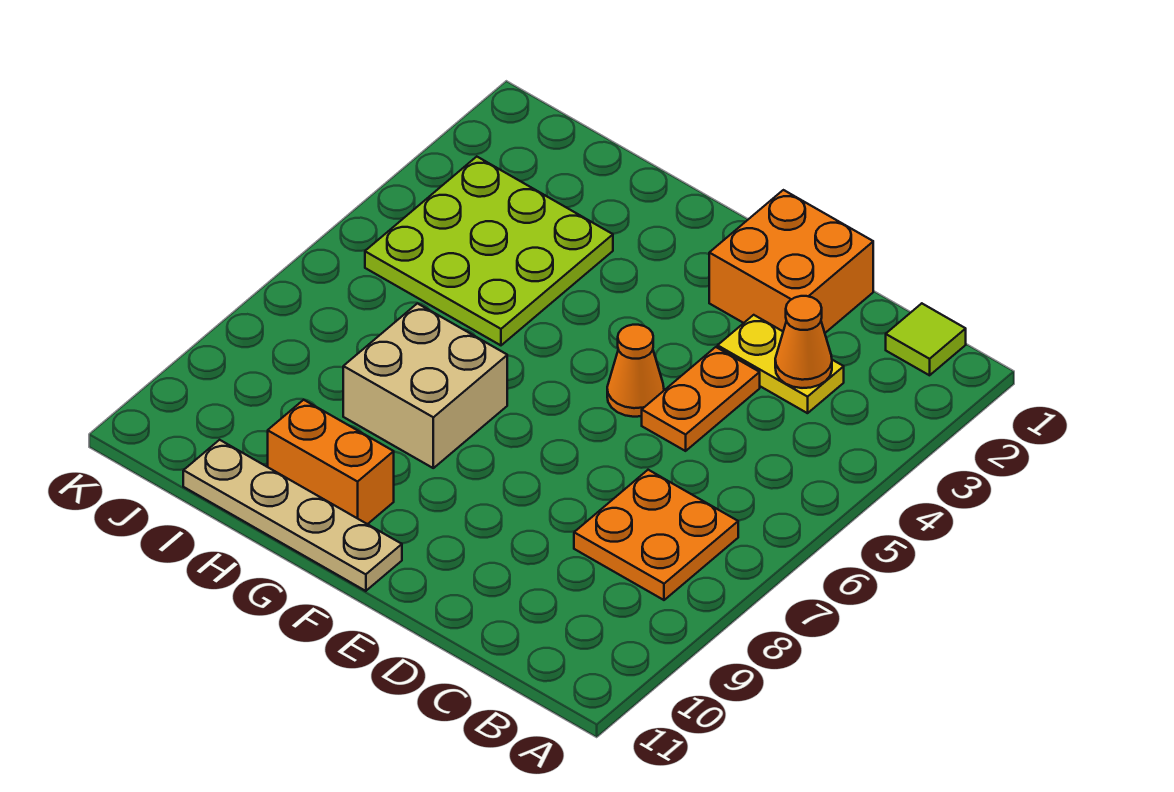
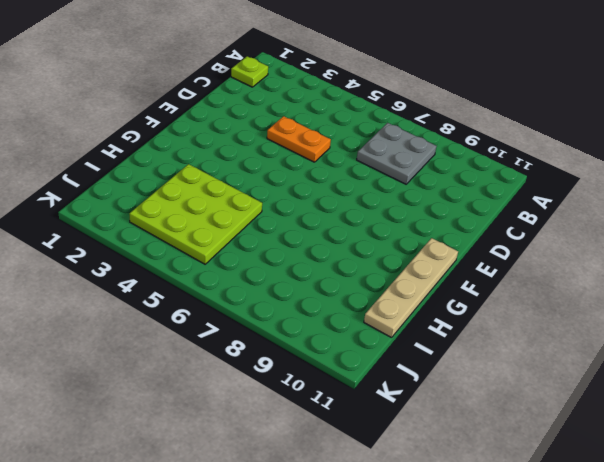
lime plate B1 level 1 -> lime tile B1 level 1
grey plate B7:C8 level 1 -> orange plate B7:C8 level 1
none -> yellow plate C3:D3 level 1
none -> orange brick D1:E2 level 1

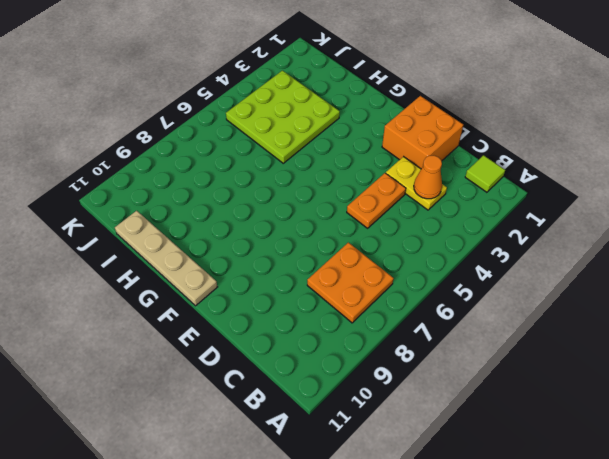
none -> orange cone E5 level 1
none -> tan brick G7:H8 level 1

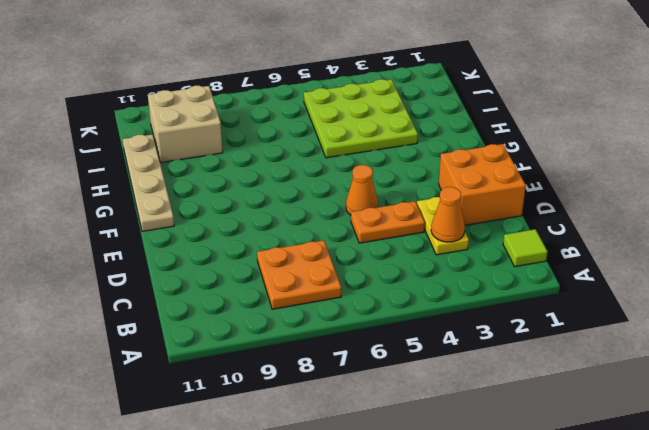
tan brick I9:J10 level 1 -> tan brick G7:H8 level 1
none -> orange brick G10:H10 level 1

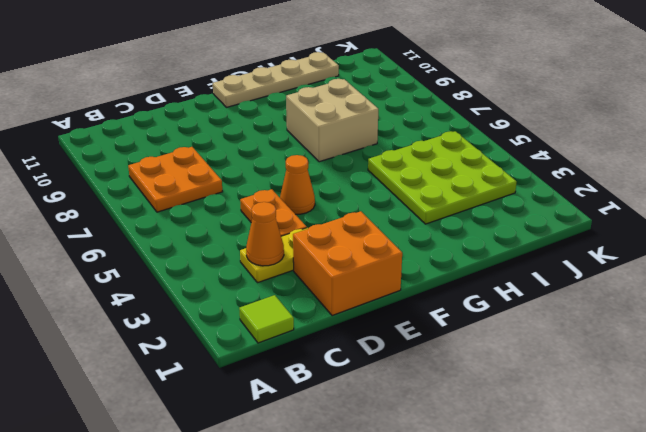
none -> orange brick G10:H10 level 1

